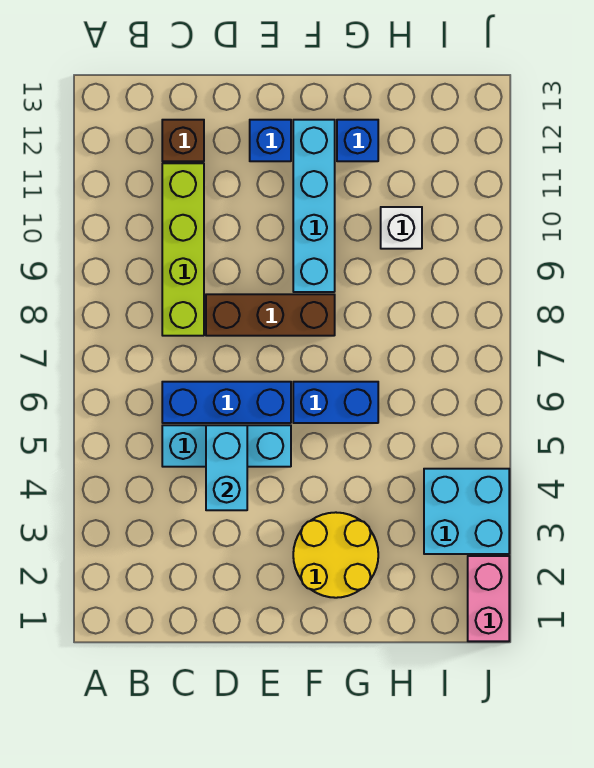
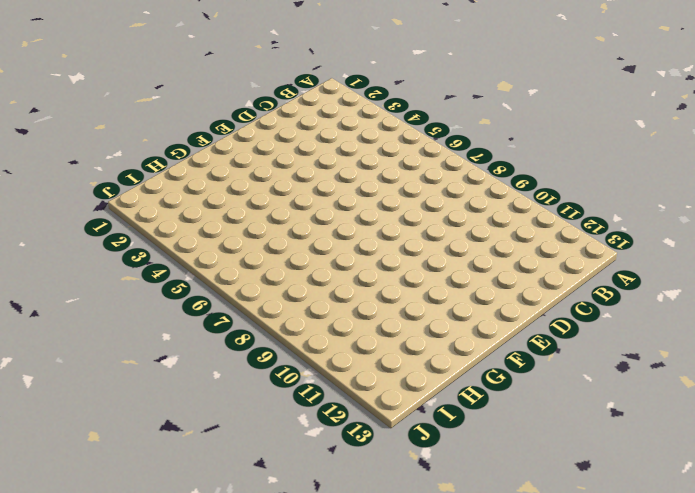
none -> cyan brick C5:E5 level 1
none -> blue brick C6:E6 level 1
none -> lime brick C8:C11 level 1

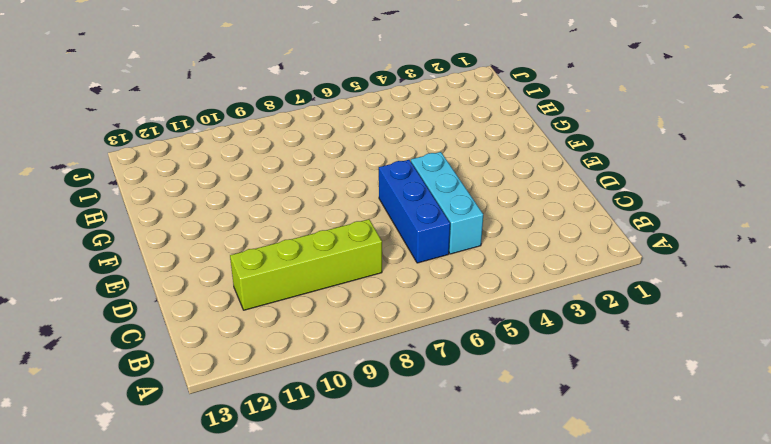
none -> brown brick C12 level 1
none -> brown brick D8:F8 level 1
none -> blue brick E12 level 1

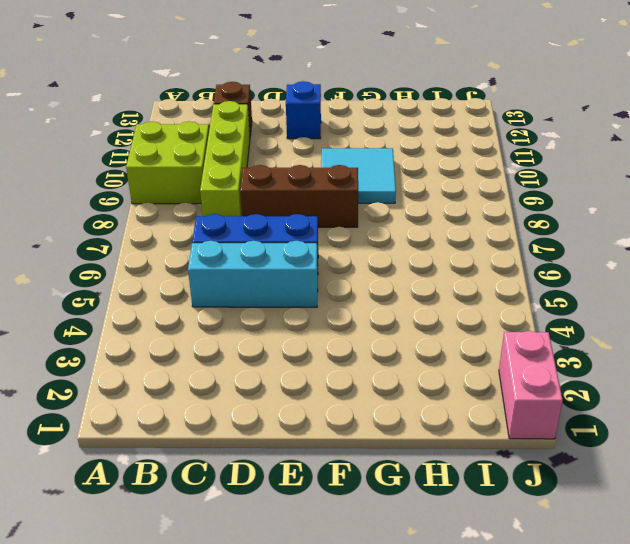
lime brick A9:B10 level 1 -> none
cyan tile F9:G10 level 1 -> cyan brick F9:F12 level 1
none -> yellow round brick F2:G3 level 1
none -> blue brick F6:G6 level 1
none -> blue brick G12 level 1

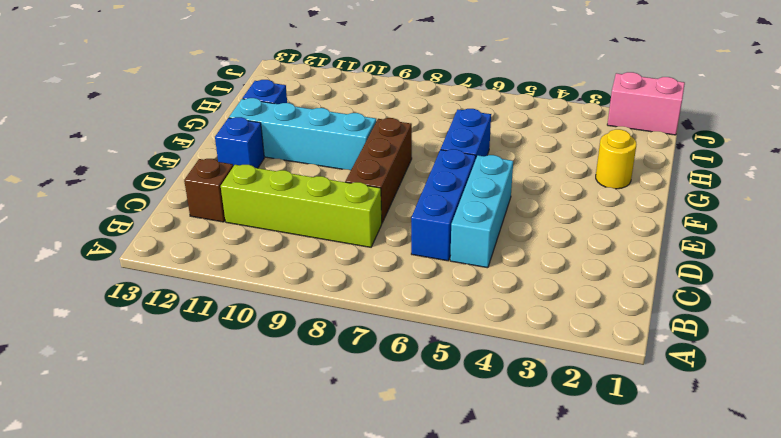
yellow round brick G2 level 1 -> yellow round brick F2:G3 level 1
none -> white brick H10 level 1
none -> cyan brick I3:J4 level 1
none -> cyan brick D4:D5 level 2

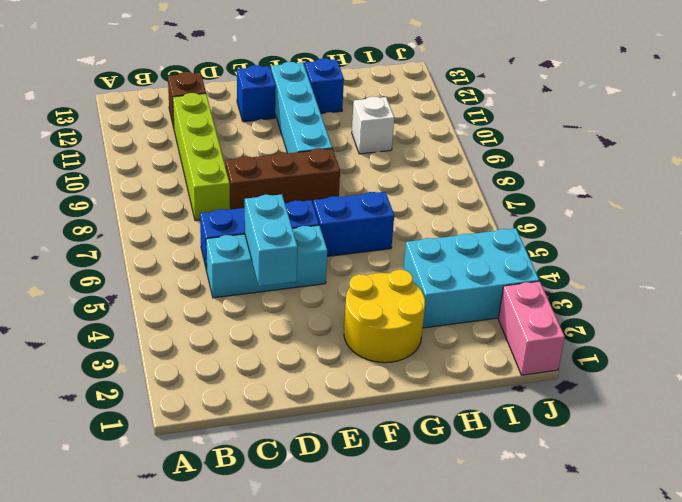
cyan brick H3:J4 level 1 -> cyan brick I3:J4 level 1

